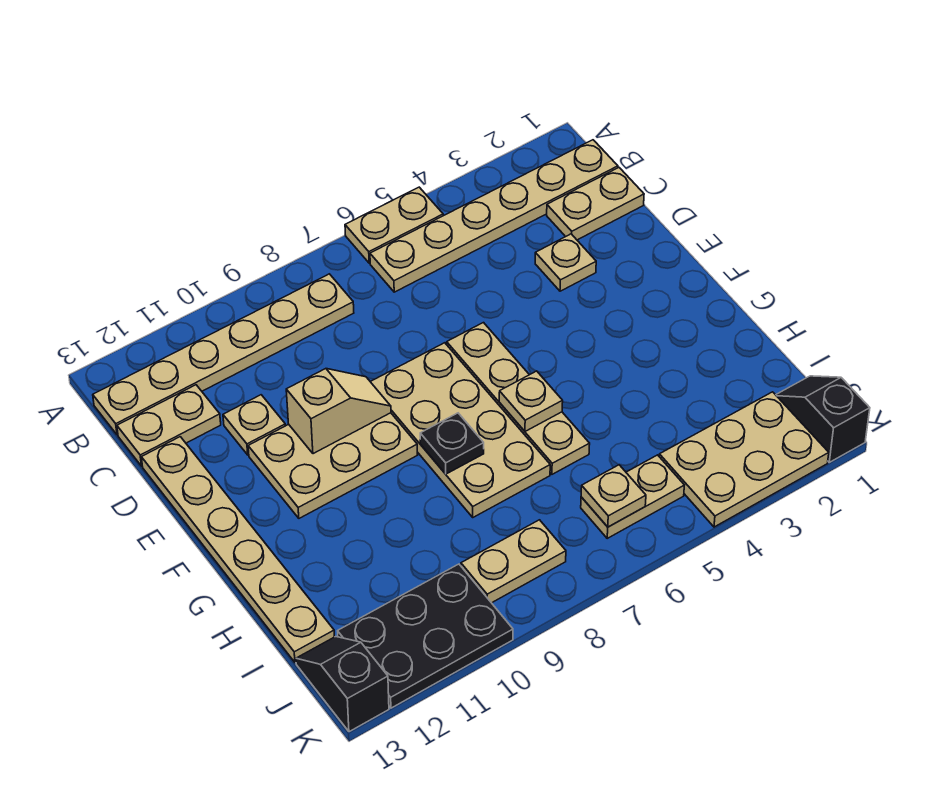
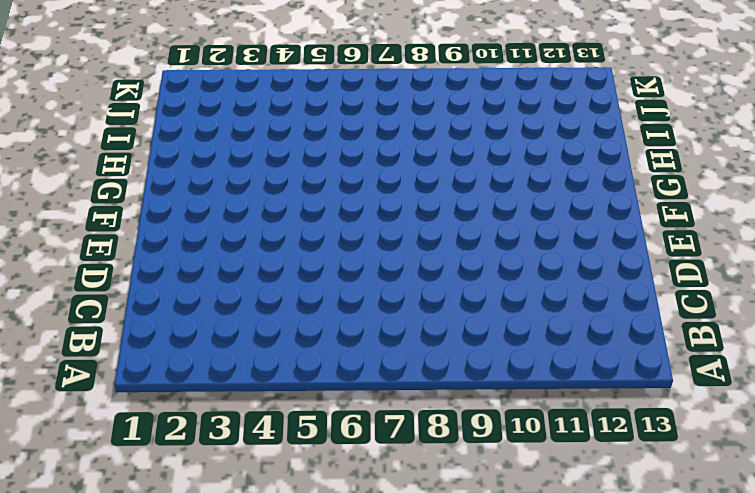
none -> tan plate A5:A6 level 1
none -> tan plate B1:B6 level 1
none -> tan plate B8:B13 level 1

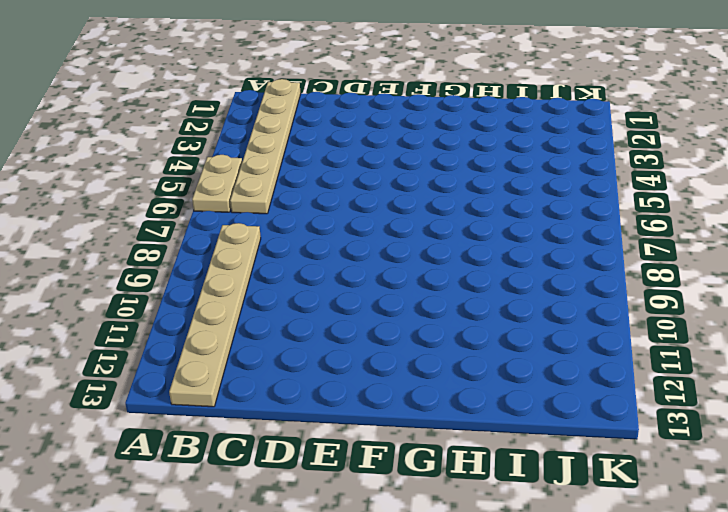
none -> tan plate C1:C2 level 1
none -> tan plate C12:C13 level 1
none -> tan plate D3 level 1

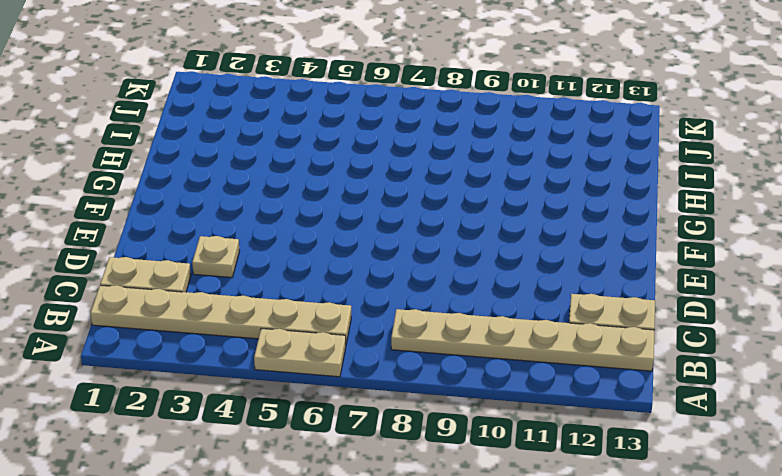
none -> tan plate D11 level 1
none -> tan plate D13:I13 level 1
none -> tan plate E6:H6 level 1

